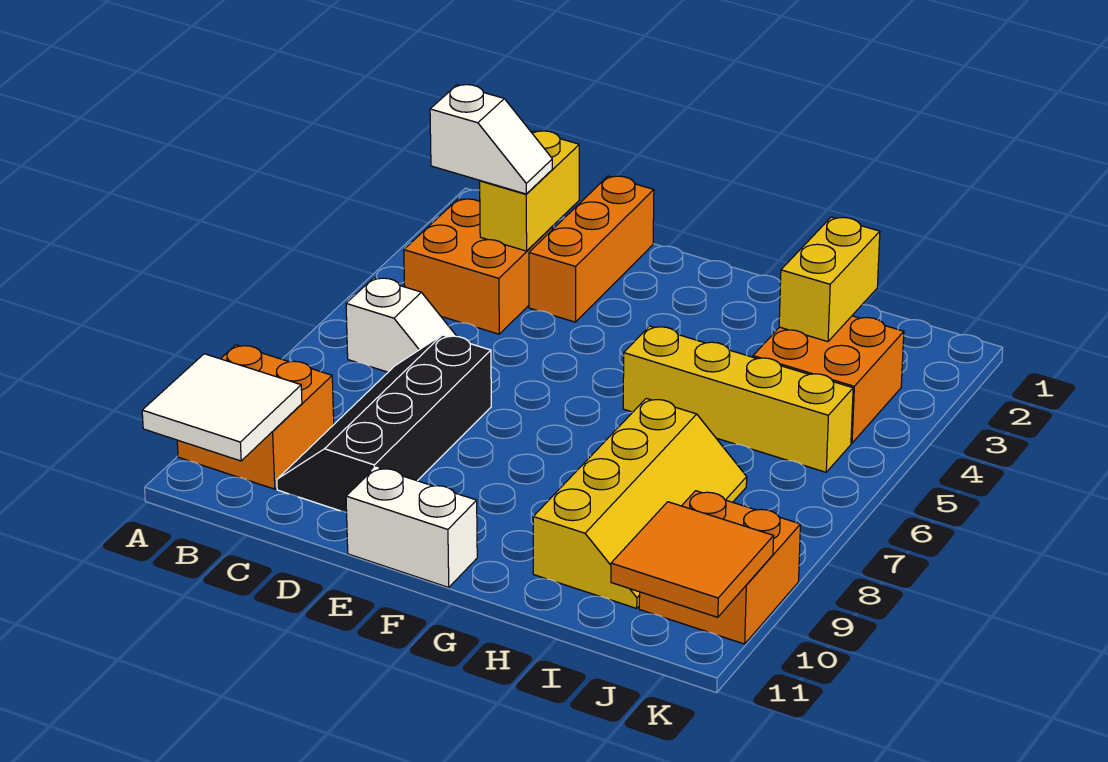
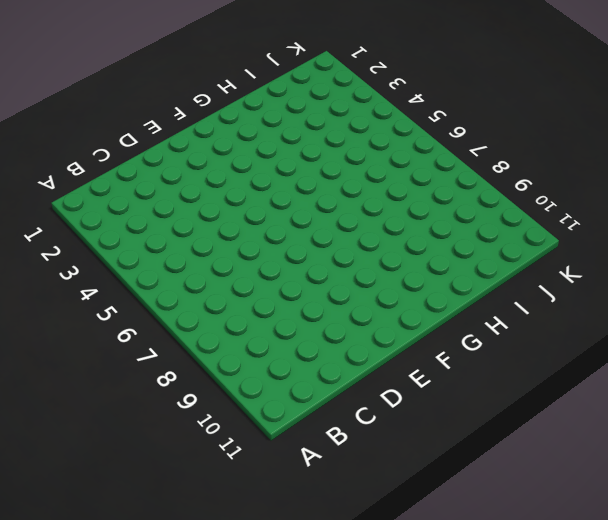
none -> orange brick A9:B10 level 1
none -> orange brick B3:C4 level 1
none -> white slope B6:C6 level 1 top B

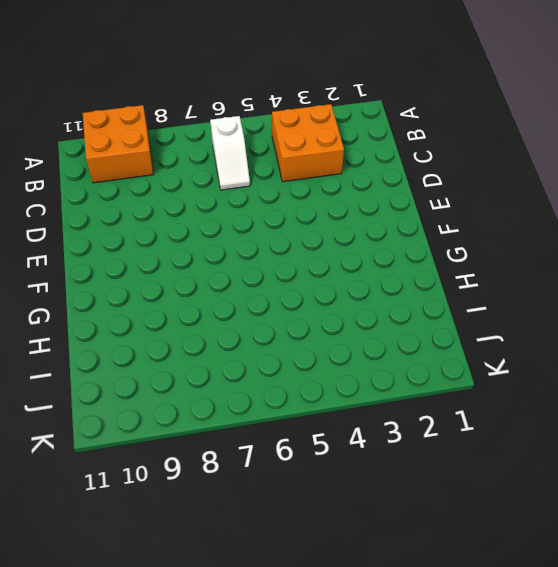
none -> black slope C7:D10 level 1 top D
none -> orange brick D1:D3 level 1
none -> white brick E11:F11 level 1

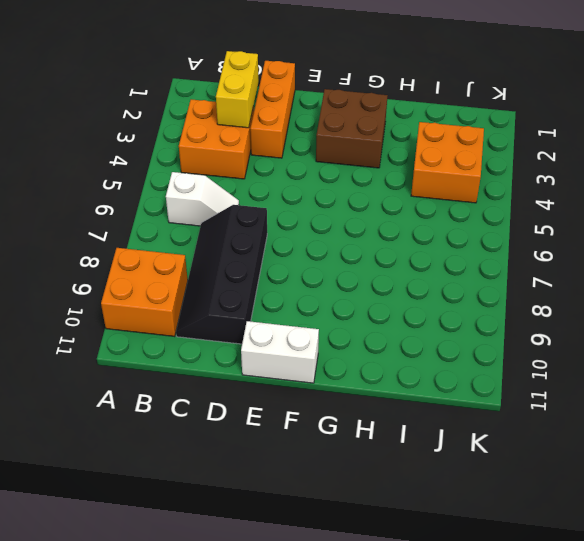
brown brick F2:G3 level 1 -> none
none -> yellow brick G5:J5 level 1
none -> yellow slope H7:I10 level 1 top H
none -> orange brick J9:K10 level 1

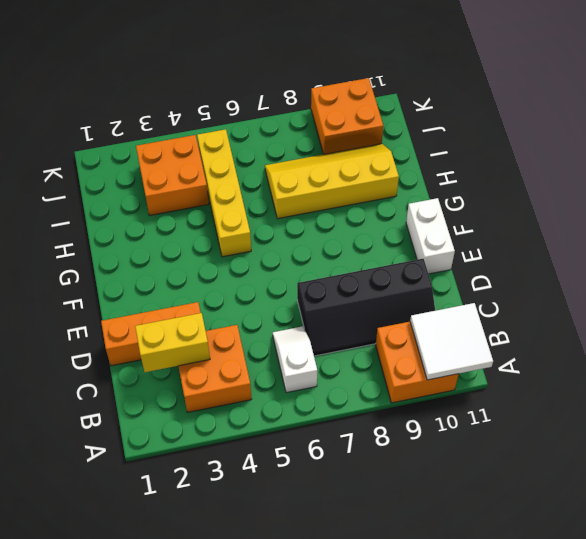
none -> yellow brick I2:I3 level 2
none -> orange tile J10:K11 level 2
none -> white slope B3:C3 level 3 top B

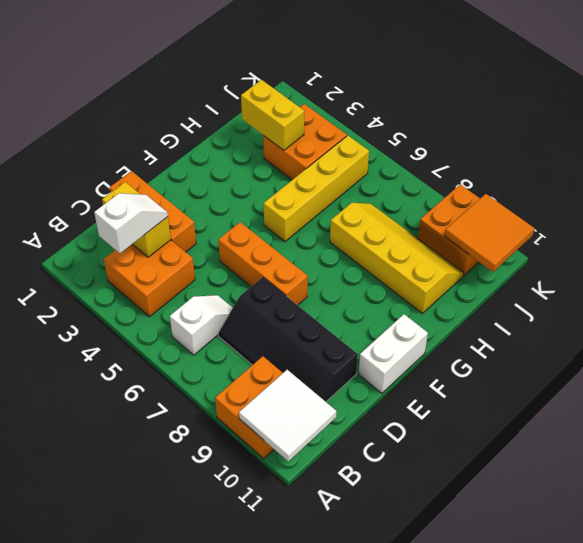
orange brick E5:E7 level 1 -> none

